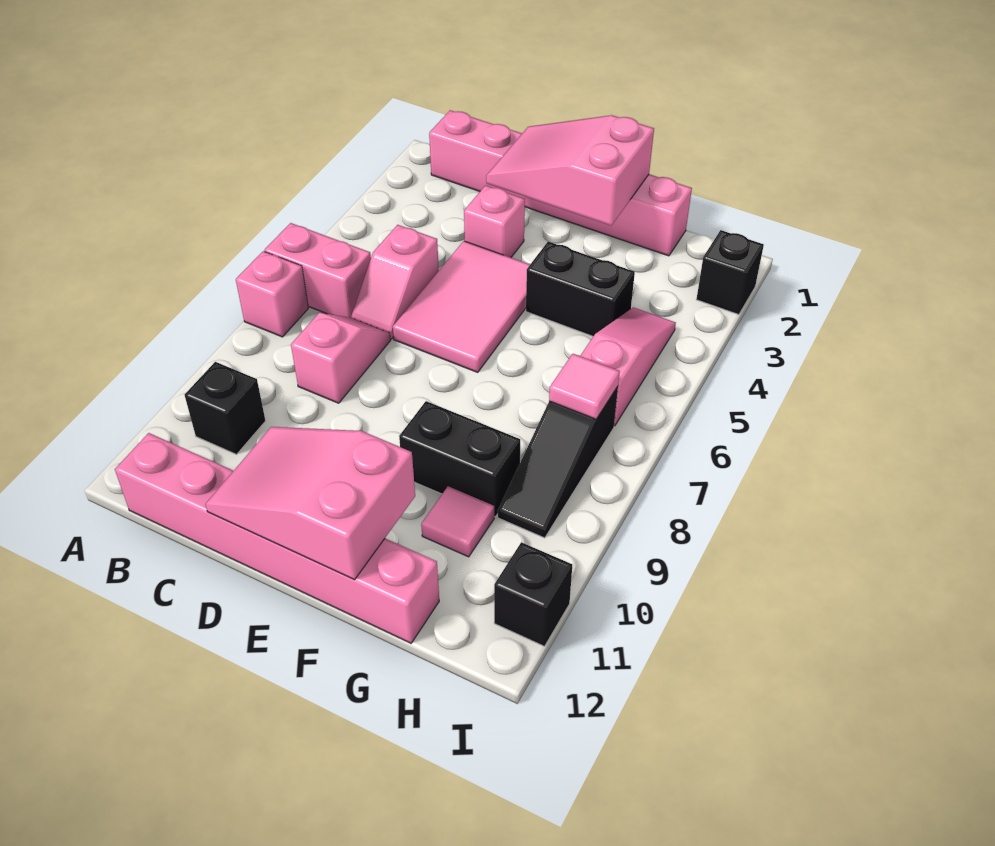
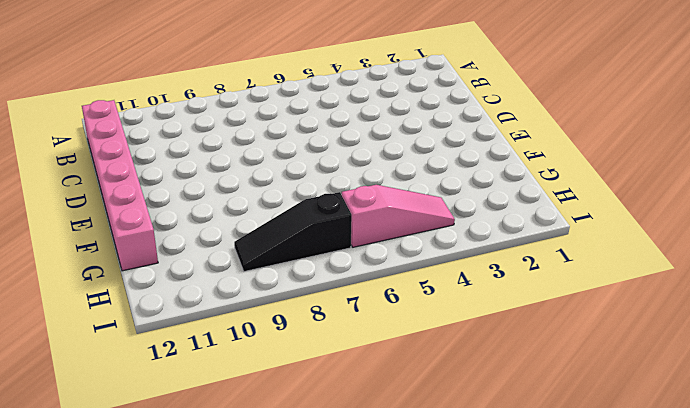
none -> pink brick A6:B6 level 1
none -> pink brick A7 level 1
none -> pink brick B1:G1 level 1

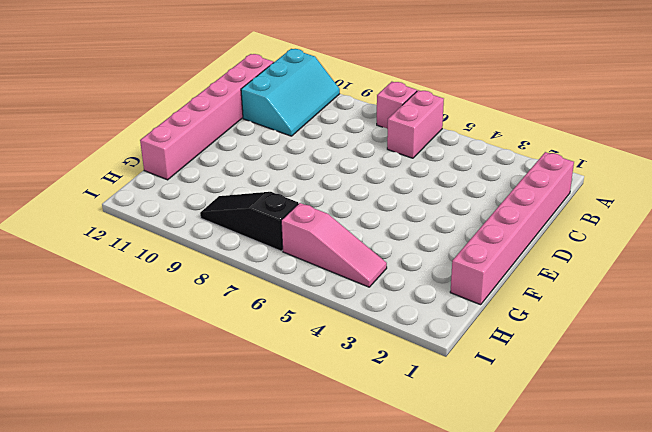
cyan slope A10:C11 level 1 top 11 -> black brick B10 level 1
none -> pink slope C5:C6 level 1 top 5
none -> pink slope C7:C8 level 1 top 8
none -> pink brick D3 level 1

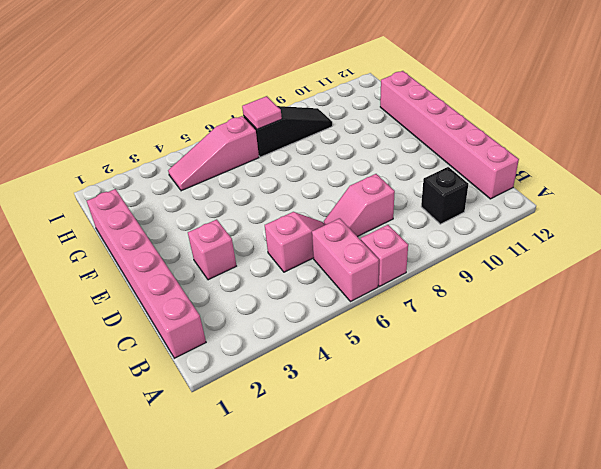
none -> pink tile D4:E6 level 1
none -> black brick F4:G4 level 1
none -> black brick F9:G9 level 1

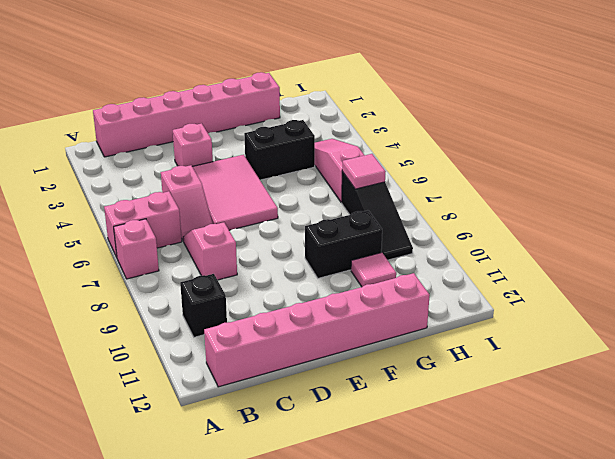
none -> black brick I2 level 1
none -> black brick I11 level 1
none -> pink slope D1:F2 level 2 top F

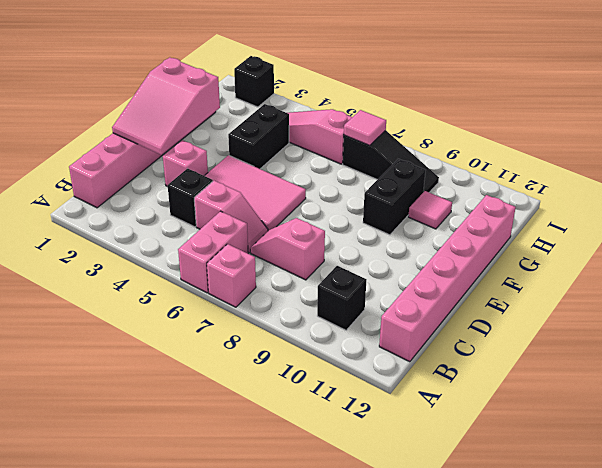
black brick C4 level 1 -> black brick I11 level 1
none -> pink slope D11:F12 level 2 top F

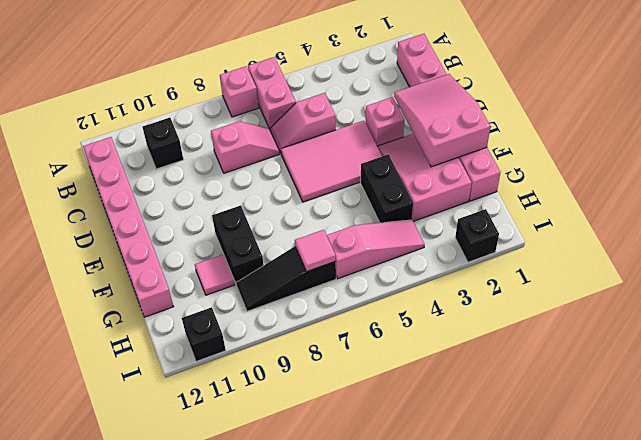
pink slope E2:G3 level 1 top G -> pink slope D11:F12 level 2 top F

